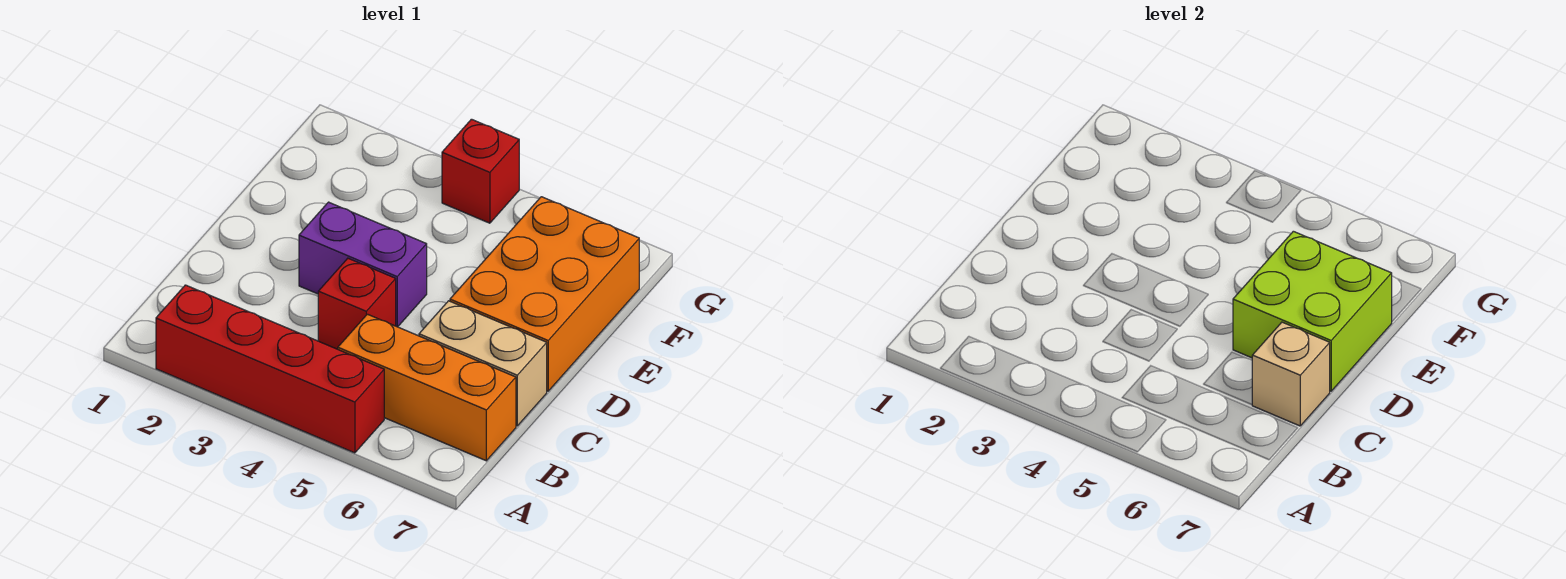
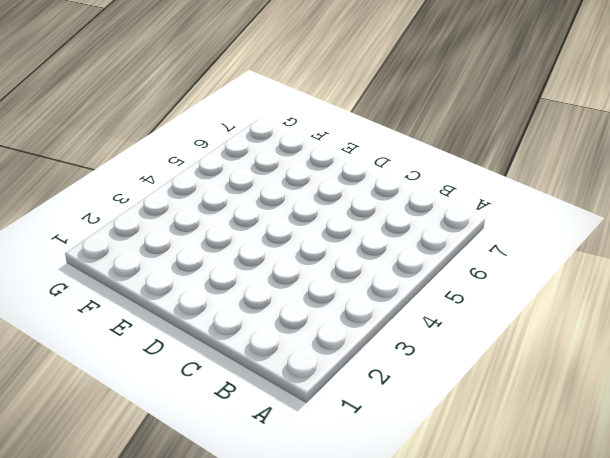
none -> red brick A2:A5 level 1
none -> orange brick B5:B7 level 1

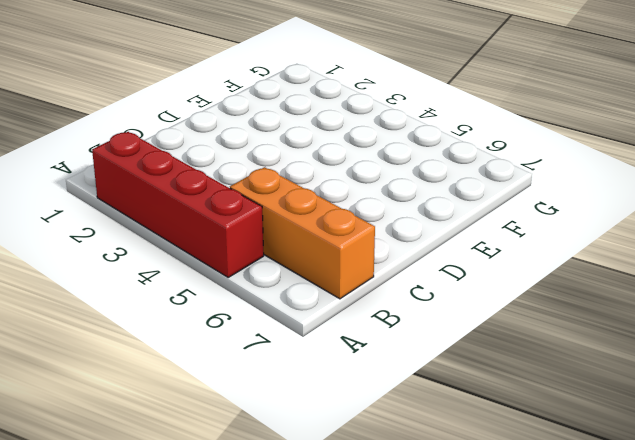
none -> red brick C4 level 1
none -> tan brick C6:C7 level 1

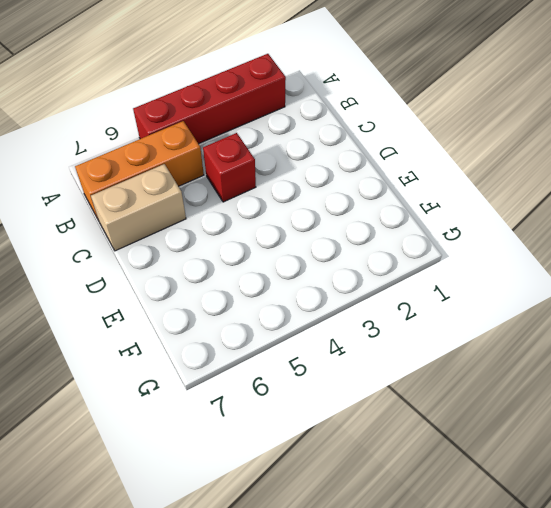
none -> purple brick D3:D4 level 1
none -> orange brick D6:F7 level 1

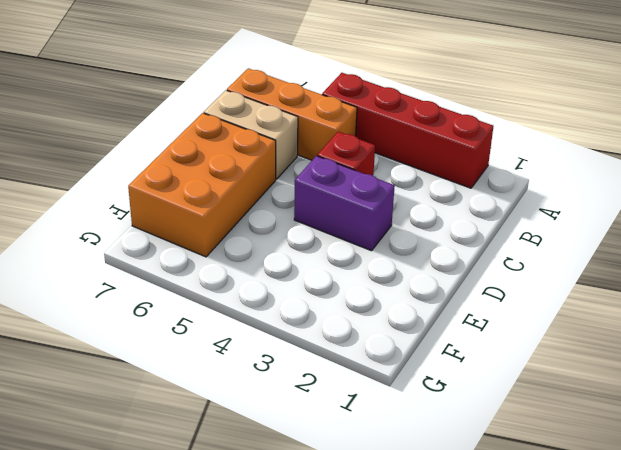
none -> red brick G4 level 1
none -> tan brick C7 level 2

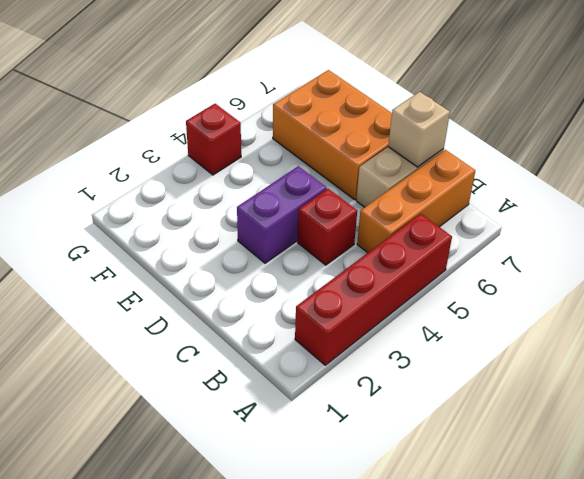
none -> lime brick D6:E7 level 2

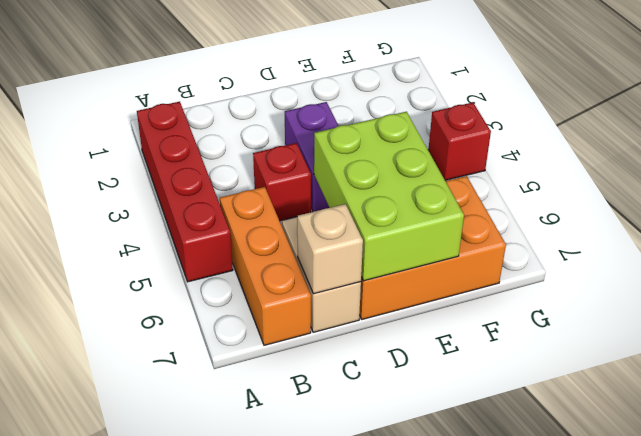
lime brick D5:E7 level 2 -> lime brick D6:E7 level 2

